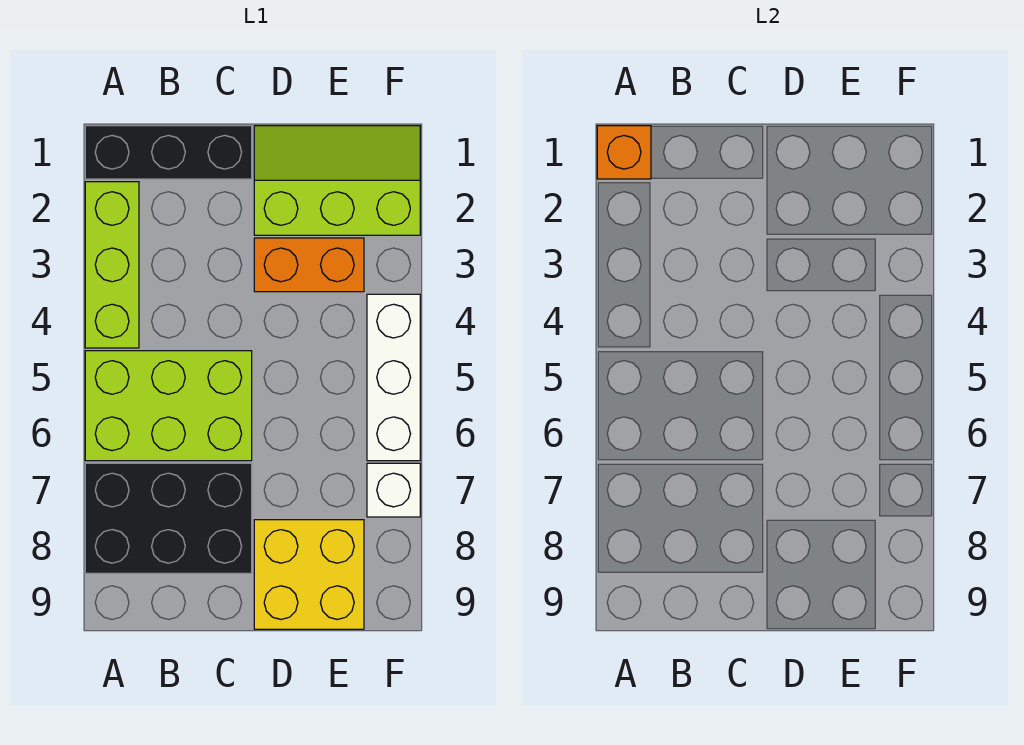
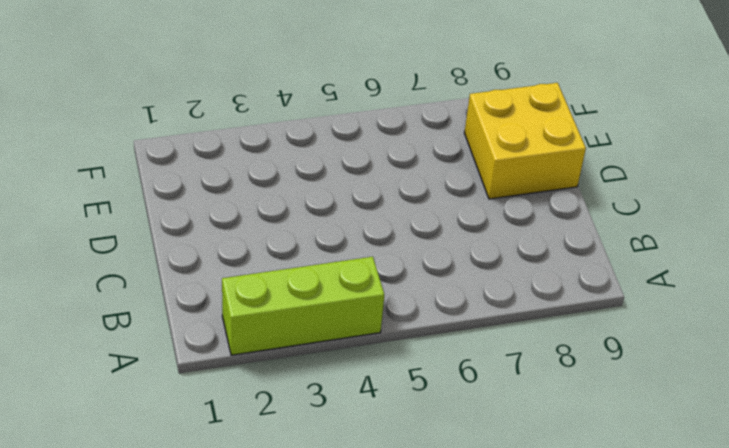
none -> black brick A1:C1 level 1
none -> lime brick A5:C6 level 1

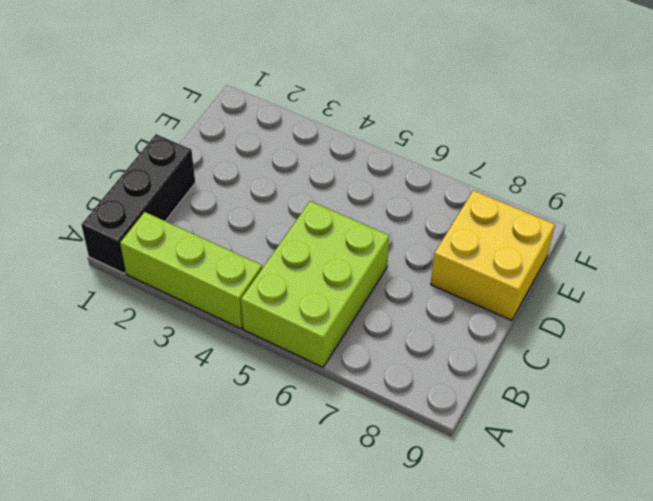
none -> black brick A7:C8 level 1
none -> lime slope D1:F2 level 1 top 2

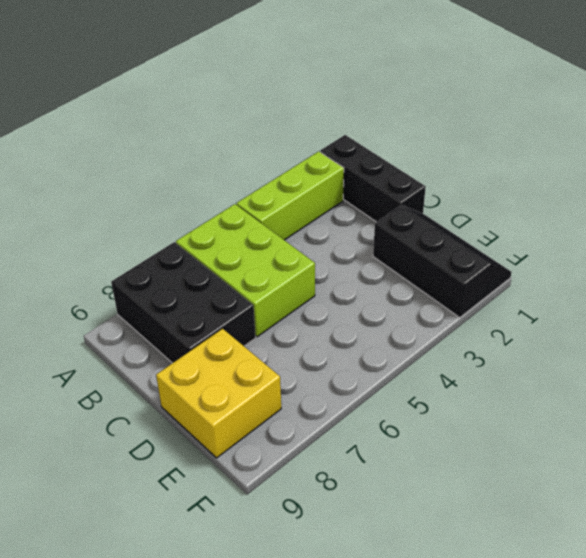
black slope D1:F2 level 1 top 2 -> lime slope D1:F2 level 1 top 2
none -> orange brick D3:E3 level 1
none -> white brick F4:F6 level 1

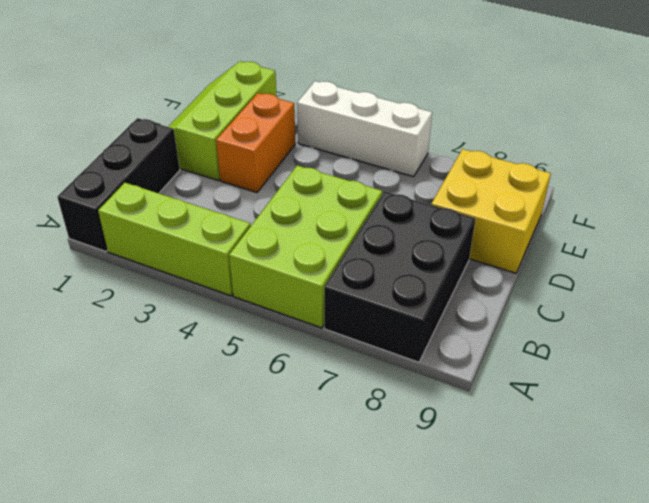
none -> white brick F7 level 1
none -> orange brick A1 level 2

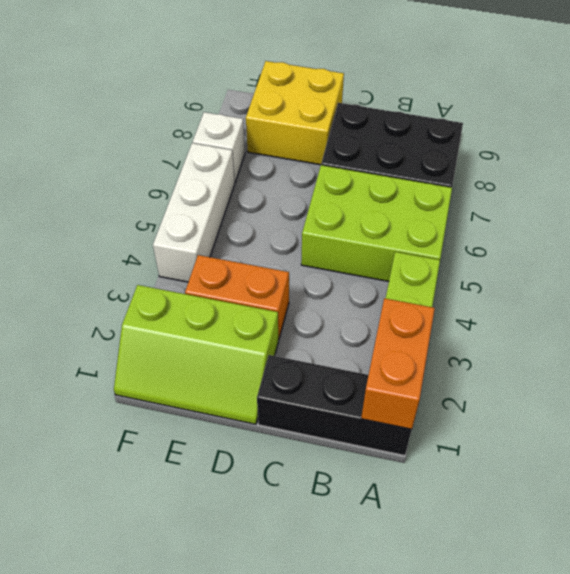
orange brick A1:A2 level 2 -> orange brick A1 level 2

